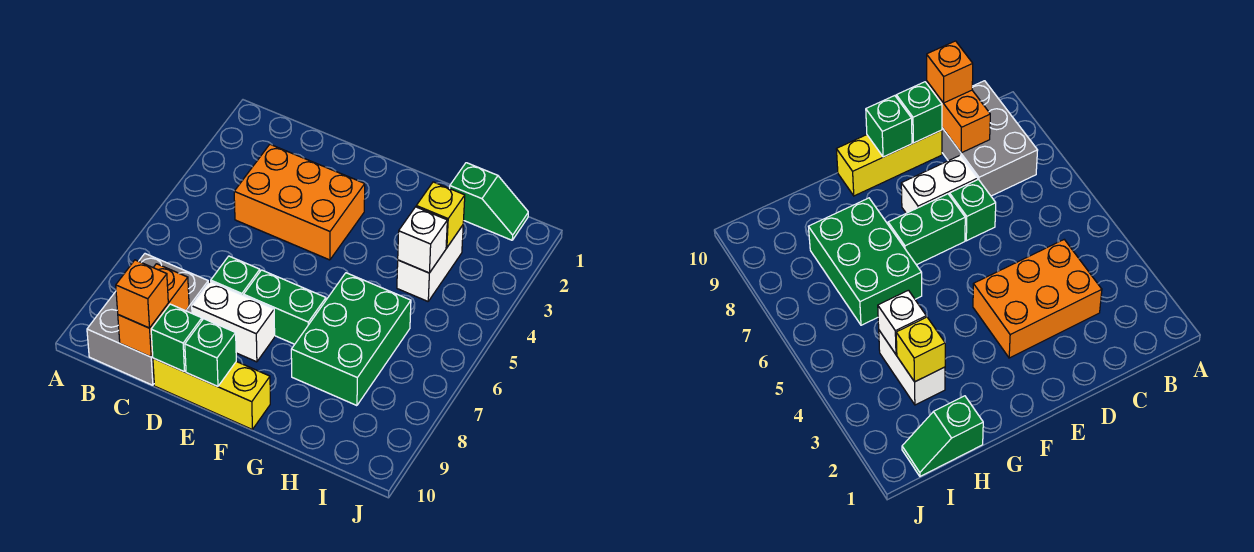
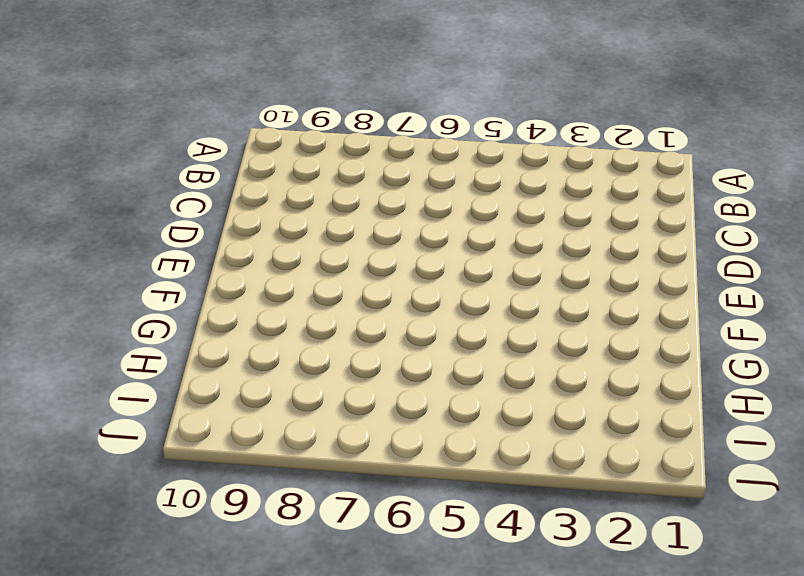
none -> grey brick B8:C10 level 1
none -> orange brick C3:E4 level 1
none -> green brick D7 level 1

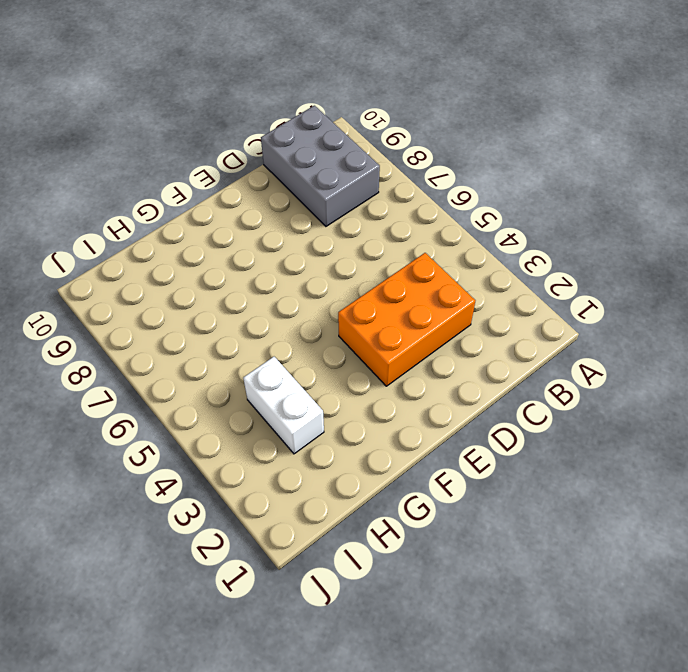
none -> green brick D7 level 1
none -> white brick D8:E8 level 1
none -> yellow brick D10:F10 level 1

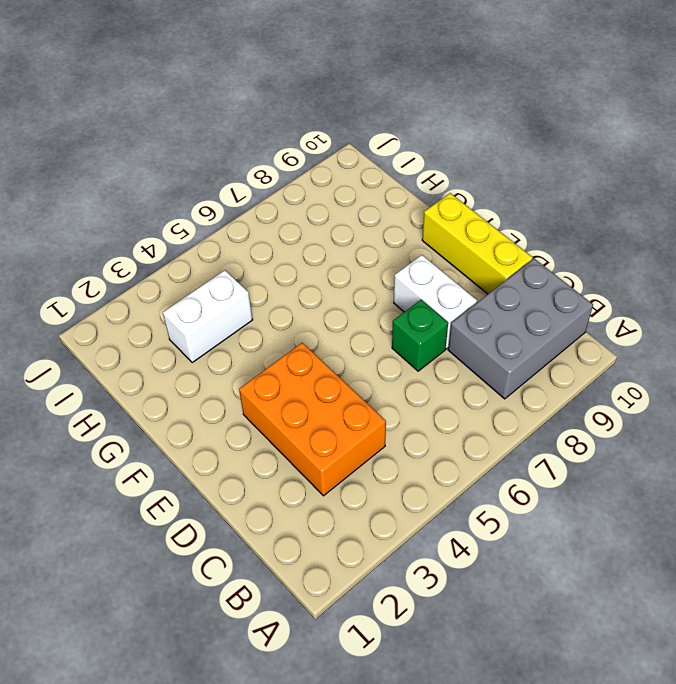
none -> green brick E7:F7 level 1
none -> green brick G6:H8 level 1
none -> green slope H1:I1 level 1 top H

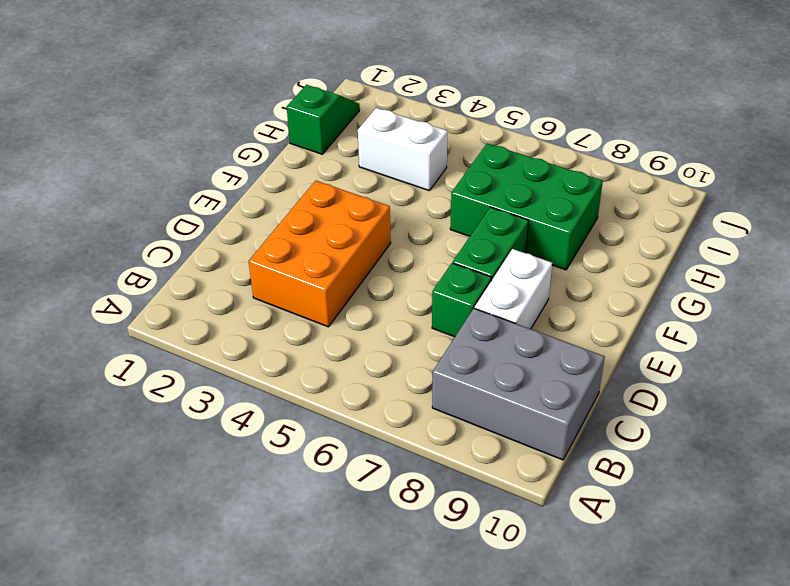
none -> yellow brick D10:F10 level 1
none -> orange brick C9:C10 level 2
none -> green brick D10 level 2

